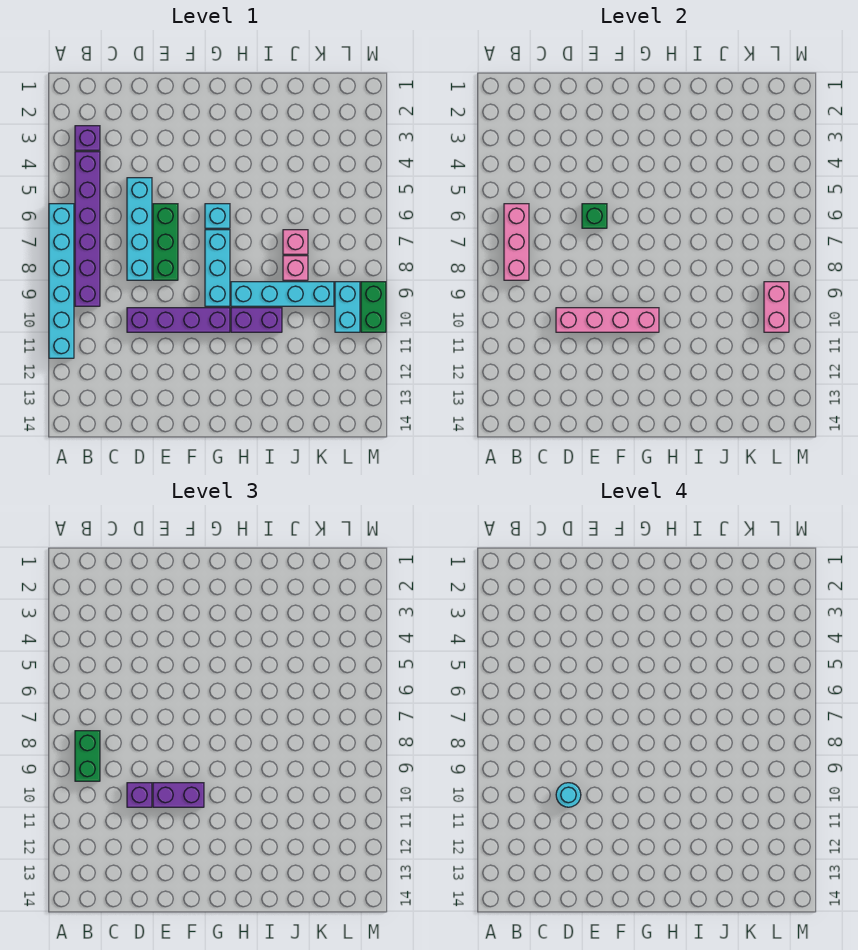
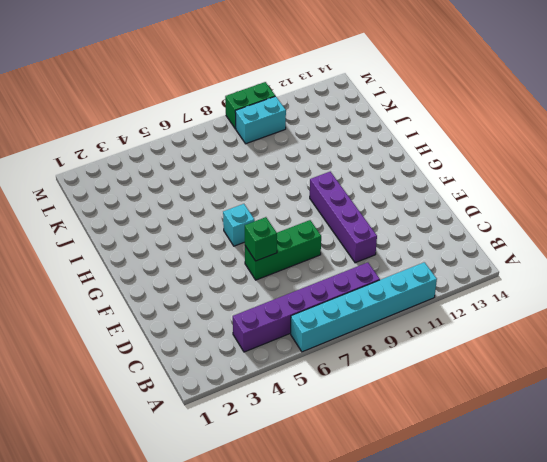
none -> purple brick B3 level 1
none -> cyan brick D5:D8 level 1
none -> cyan brick G7:G9 level 1

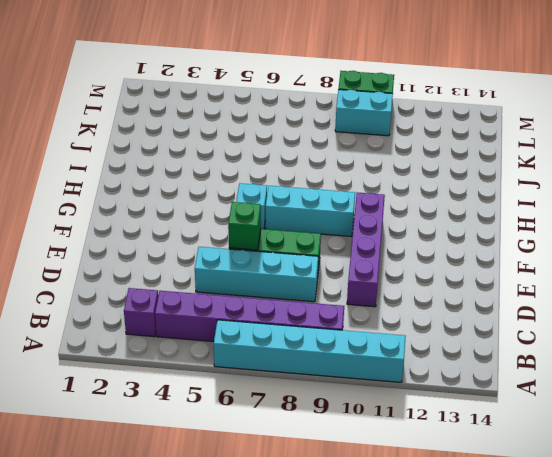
none -> cyan brick H9:K9 level 1
none -> purple brick H10:I10 level 1
none -> pink brick J7 level 1

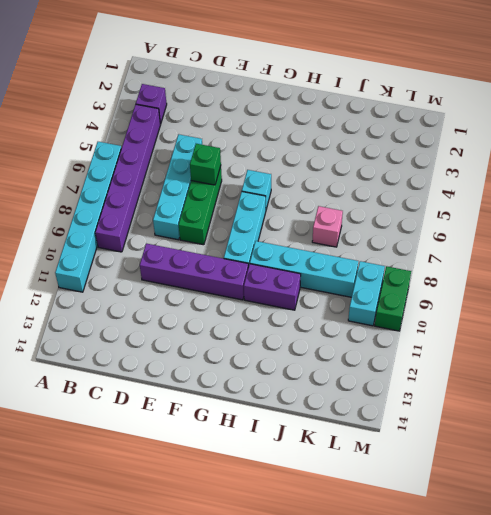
none -> pink brick J8 level 1
none -> pink brick B6:B8 level 2
none -> pink brick D10:G10 level 2

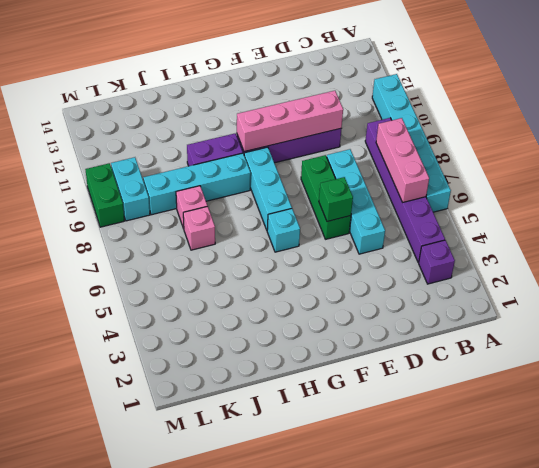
none -> pink brick L9:L10 level 2
none -> green brick B8:B9 level 3
none -> purple brick D10 level 3

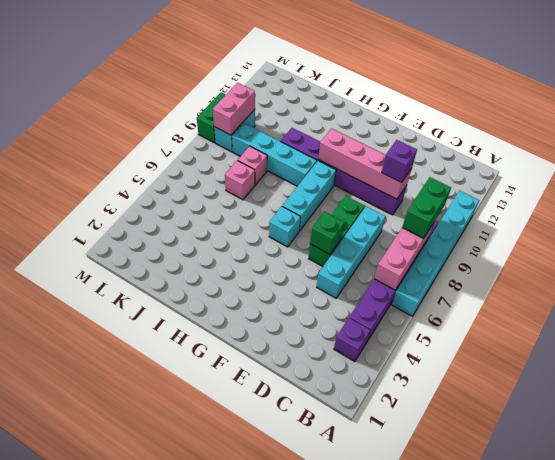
none -> purple brick E10:F10 level 3
none -> cyan round brick D10 level 4

